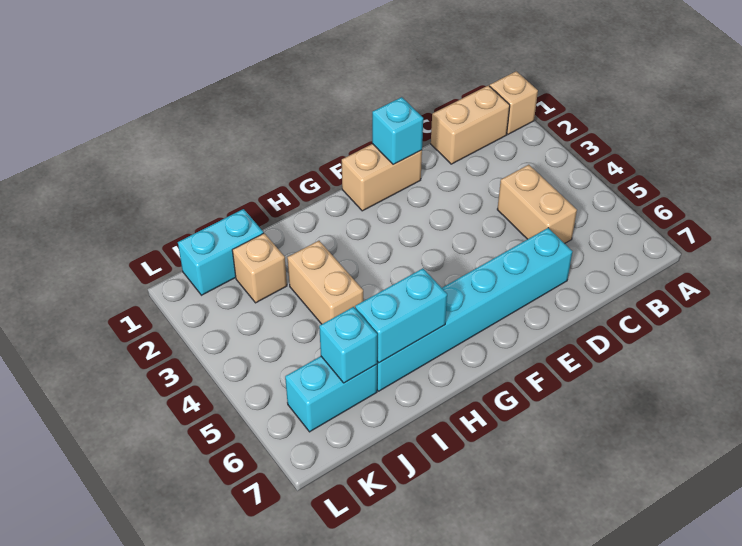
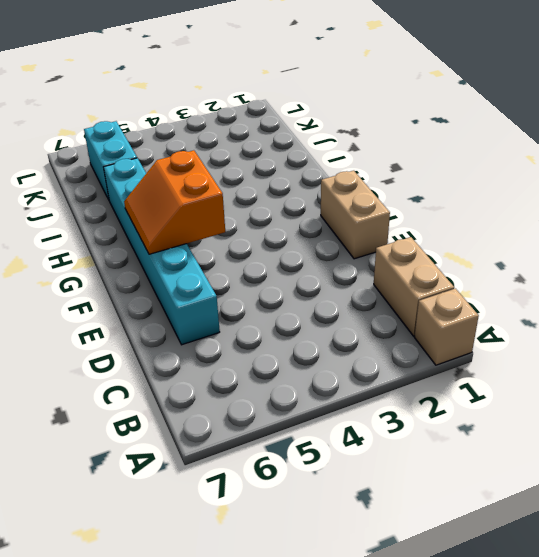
orange slope F5:G6 level 2 top 5 -> none
none -> tan brick C4:C5 level 1
none -> tan brick I3:I4 level 1
none -> cyan brick J1:K1 level 1

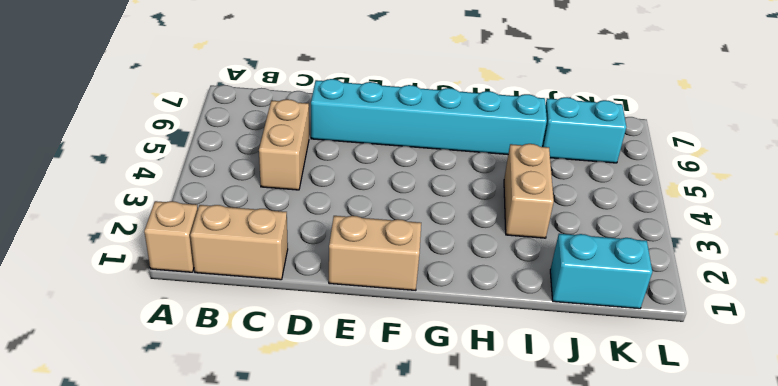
none -> tan brick J2 level 1
none -> cyan brick E1 level 2
none -> cyan brick H6:I6 level 2

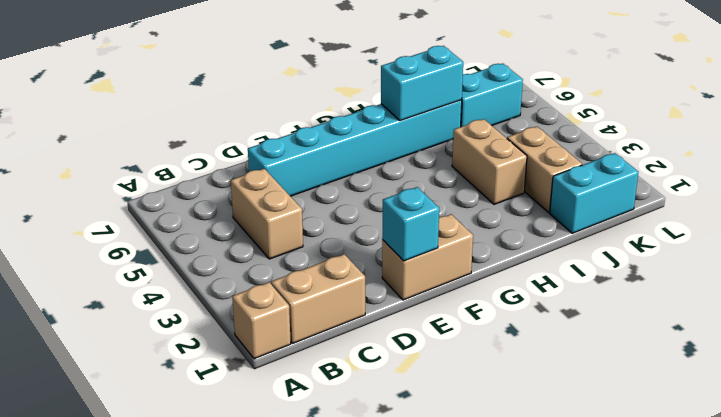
tan brick J2:J3 level 1 -> tan brick J2 level 1
none -> cyan brick J6 level 2

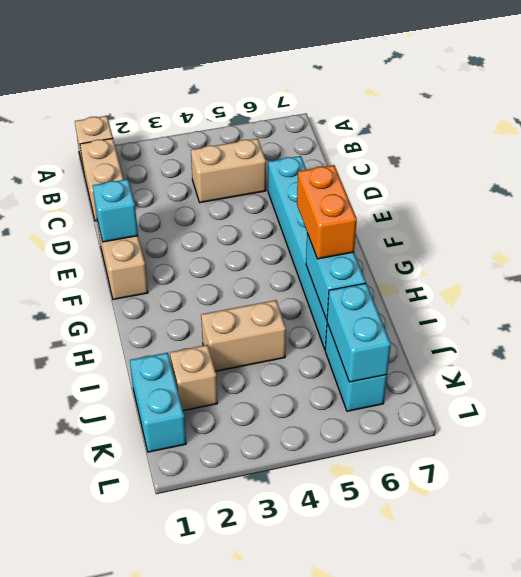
orange brick G6:H6 level 3 -> none
cyan brick J6:K6 level 2 -> cyan brick J6 level 2

